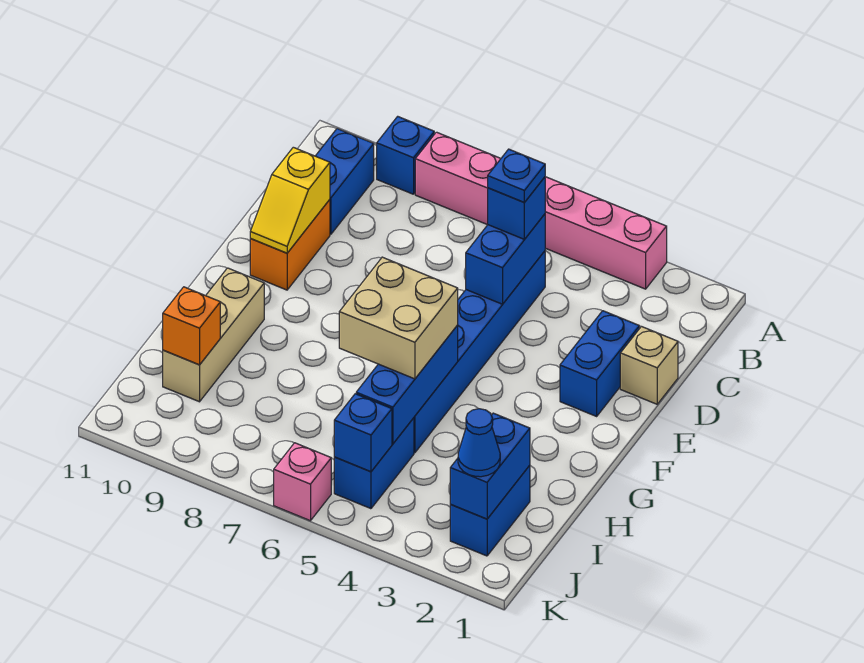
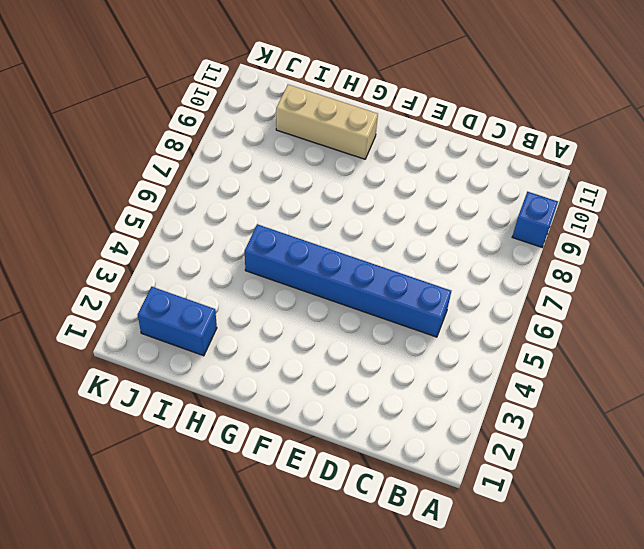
none -> pink brick A3:A8 level 1
none -> blue brick B10:C10 level 1
none -> tan brick D1 level 1

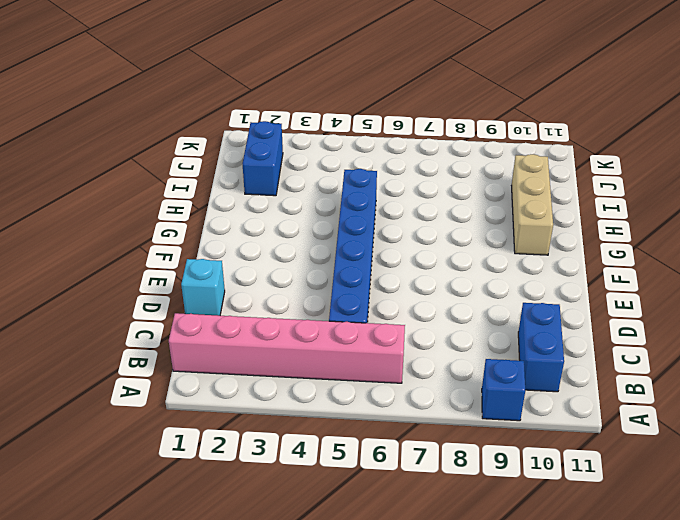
pink brick B1:B6 level 1 -> pink brick A3:A8 level 1
cyan brick D1 level 1 -> tan brick D1 level 1
none -> blue brick D2:E2 level 1
none -> orange brick D10:E10 level 1
none -> blue brick I5:J5 level 1

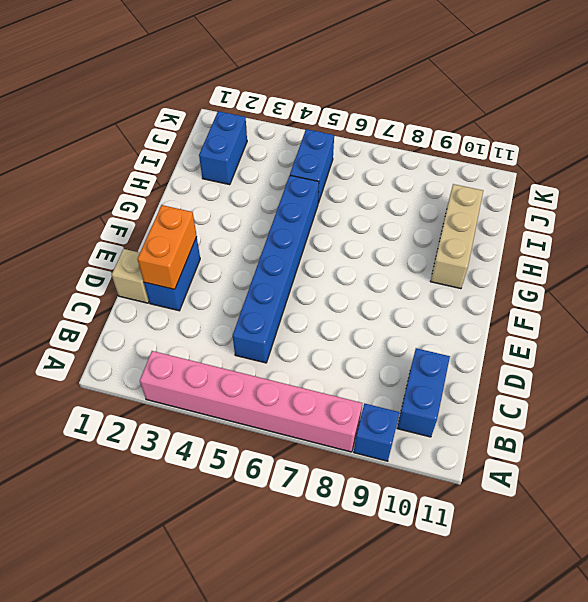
orange brick D2:E2 level 2 -> orange brick D10:E10 level 1
none -> pink brick K6 level 1
none -> blue brick C5:D5 level 2
none -> yellow slope D10:E10 level 2 top D

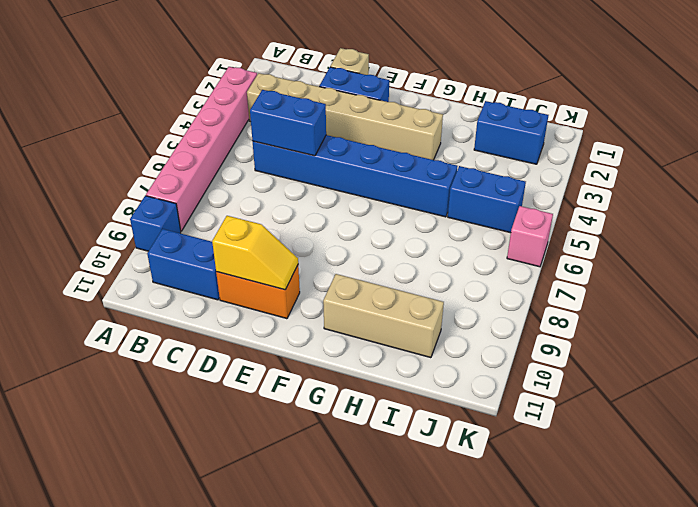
tan brick B3:G3 level 1 -> none
none -> blue brick G5:I5 level 2
none -> blue brick I2:J2 level 2
none -> orange brick I10 level 2

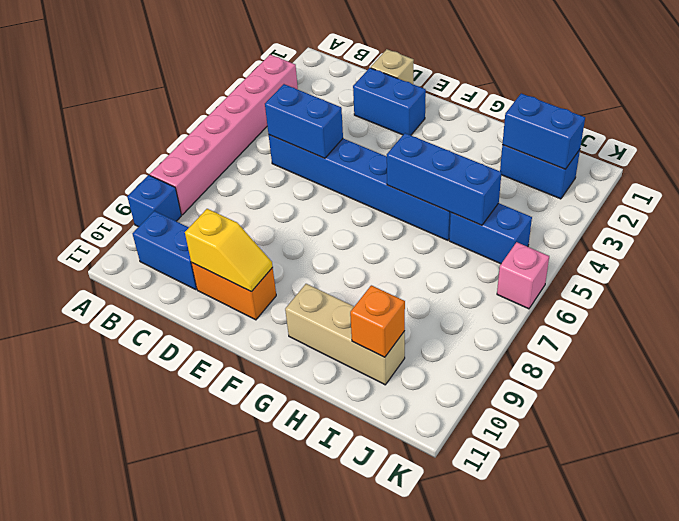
none -> blue brick J5 level 2
none -> blue brick C5 level 3
none -> tan brick G5:H6 level 3

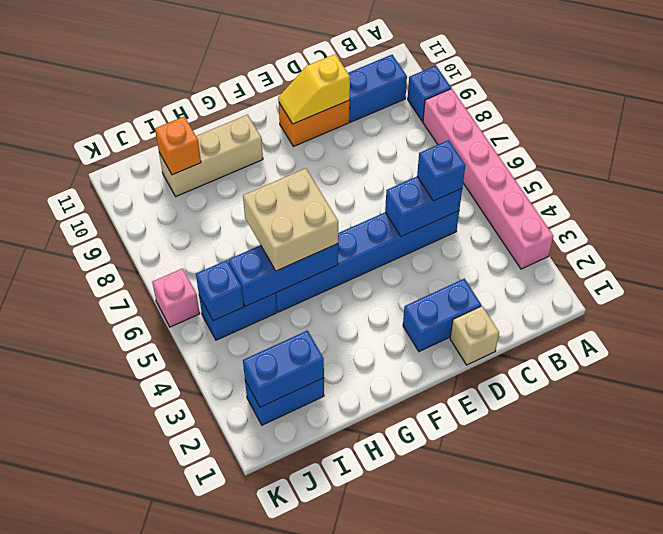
none -> blue cone J2 level 3
none -> blue plate C5 level 4

